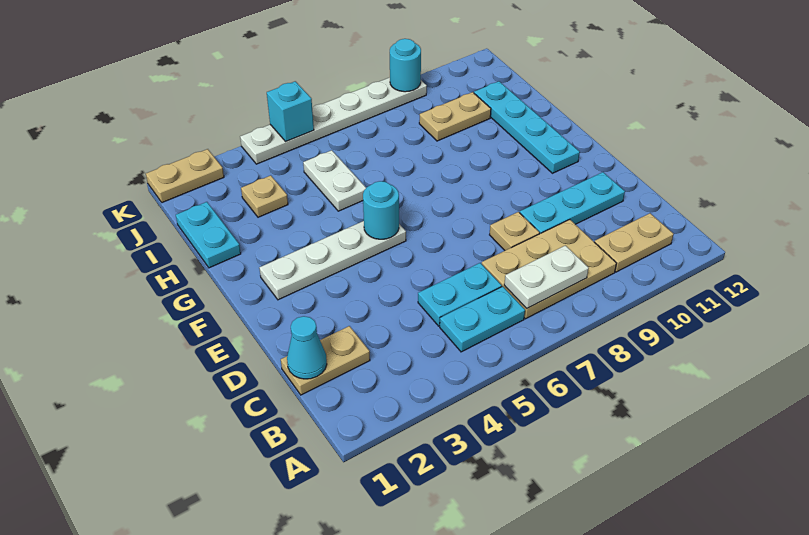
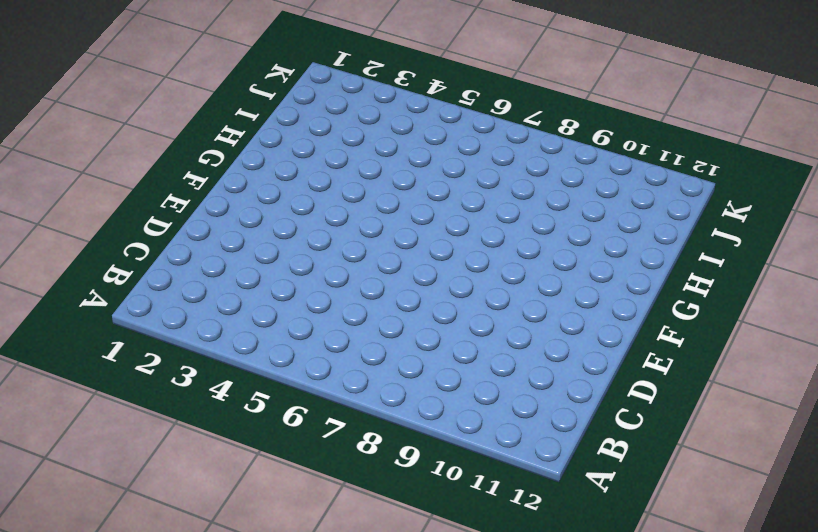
none -> cyan plate B5:B6 level 1
none -> tan plate B7:C9 level 1
none -> tan plate B10:B11 level 1

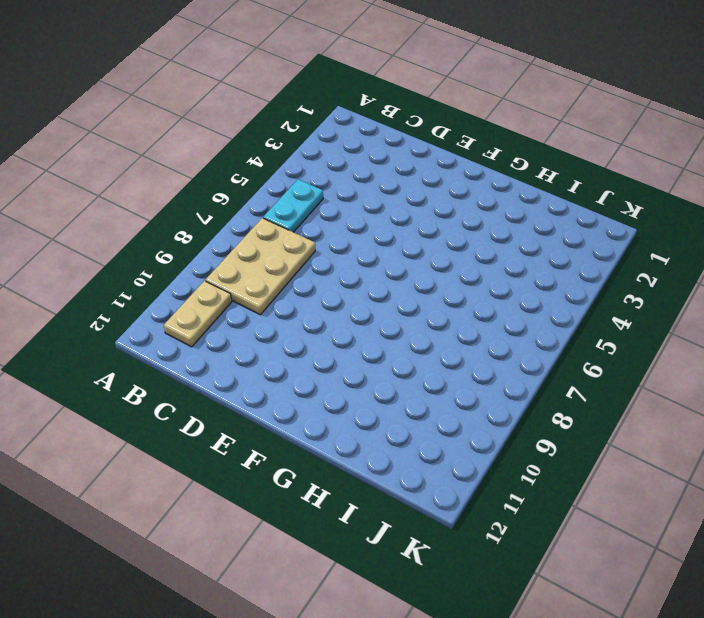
none -> tan plate C1:C2 level 1
none -> cyan plate C5:C6 level 1
none -> tan plate D8 level 1

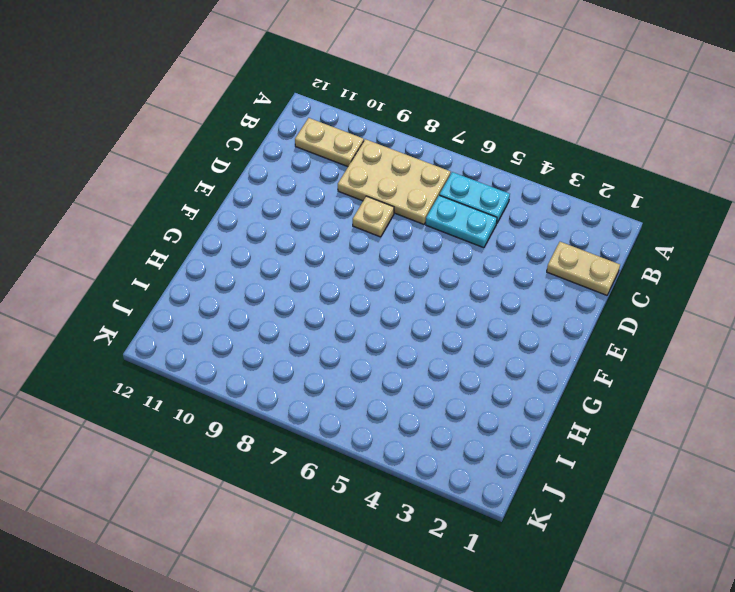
none -> cyan plate D9:D11 level 1
none -> white plate F2:F5 level 1
none -> cyan plate F11:I11 level 1

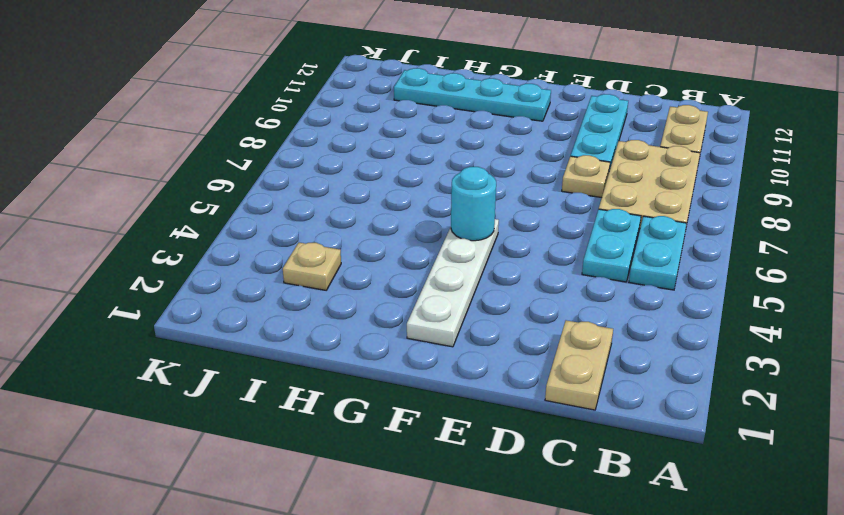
none -> cyan plate H1:I1 level 1
none -> white plate H5:I5 level 1
none -> tan plate I9:I10 level 1

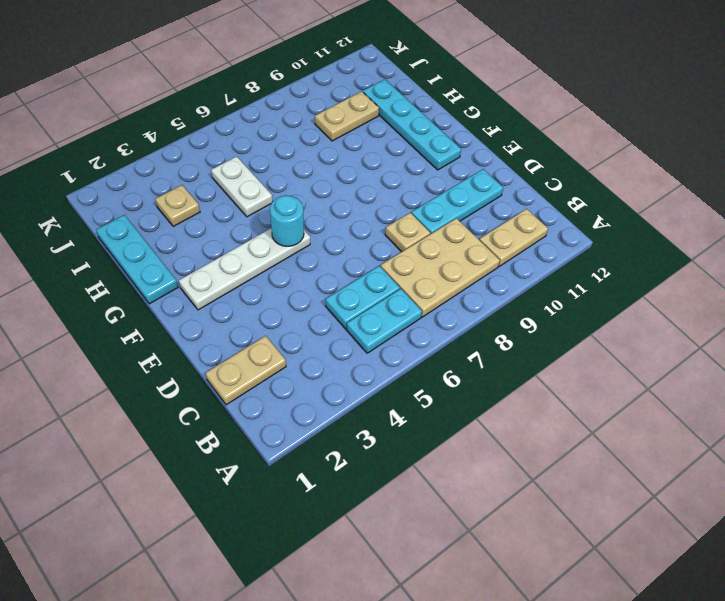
cyan plate G1:I1 level 1 -> cyan plate H1:I1 level 1
none -> tan plate K1:K2 level 1
none -> white plate K4:K9 level 1
none -> white plate B7:B8 level 2

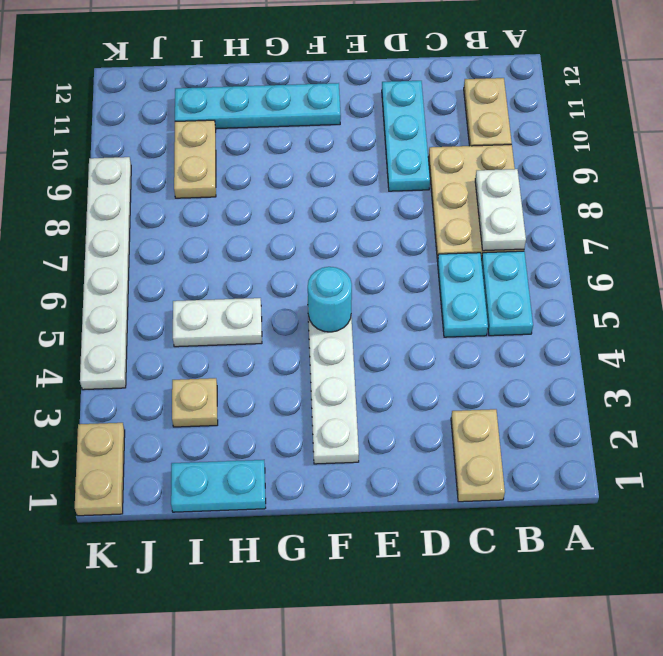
none -> tan plate D8 level 1
none -> cyan cone C1 level 2
none -> cyan brick K5 level 2

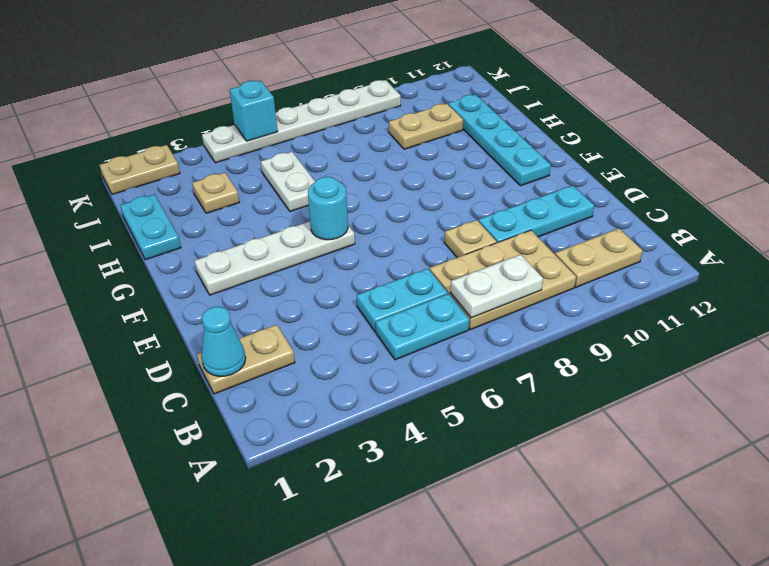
none -> cyan round brick K9 level 2

